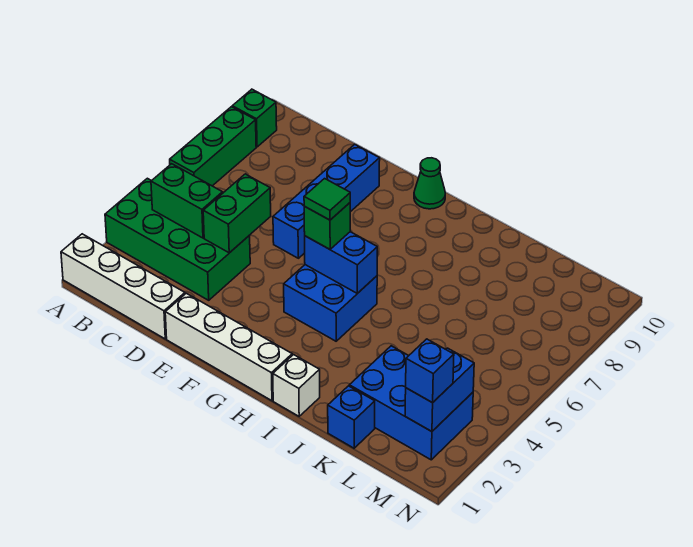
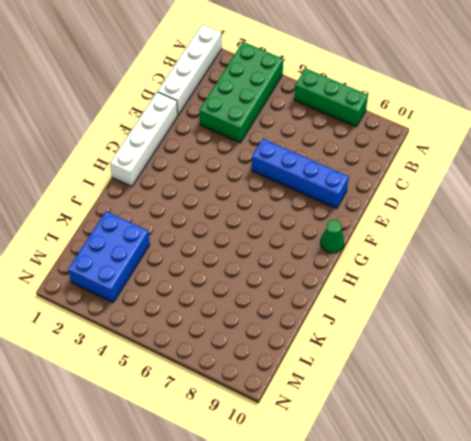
none -> green brick A9 level 1
none -> blue brick G4:H5 level 1
none -> white brick I1 level 1

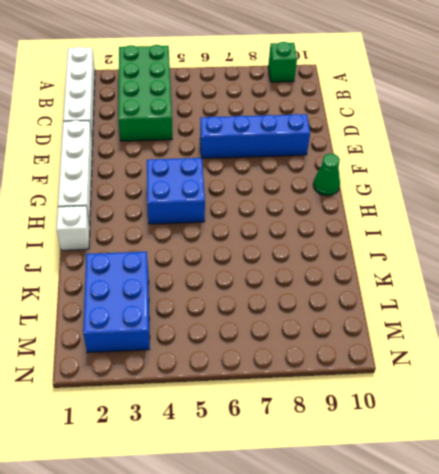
none -> green brick A6:A8 level 1
none -> blue brick K1 level 1
none -> green brick B4:C4 level 2

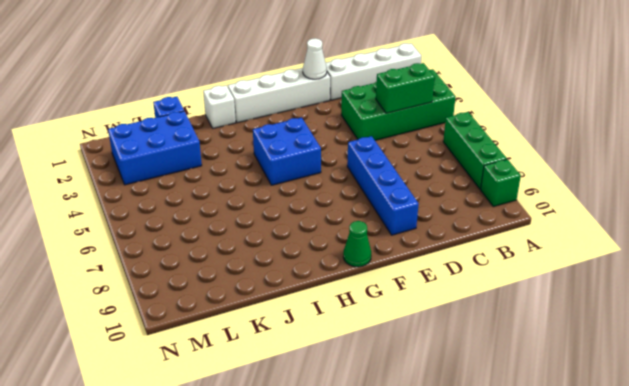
white cone E1 level 2 -> none
none -> green brick D4:D5 level 2
none -> blue brick G5:H5 level 2
none -> blue brick M2:M3 level 2

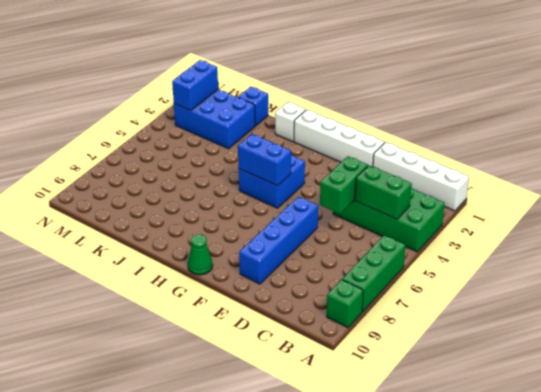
none -> green brick G5 level 3
none -> blue brick M2 level 3
none -> green tile G5 level 4

